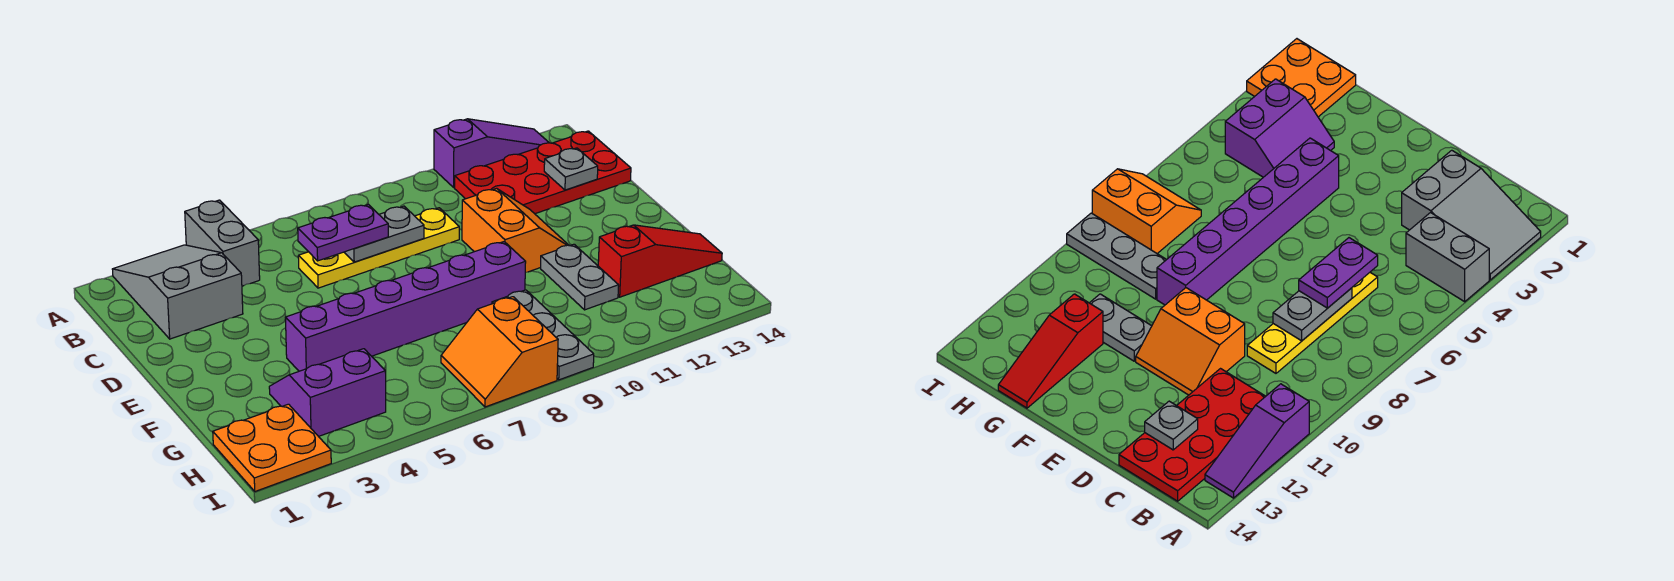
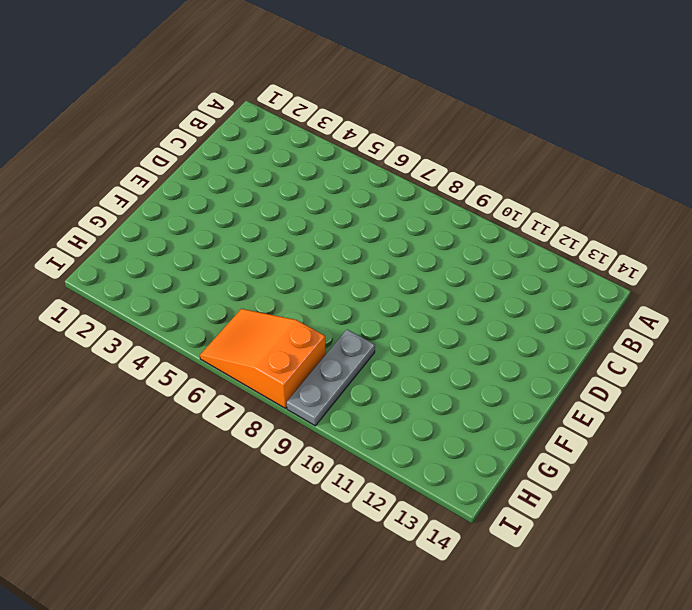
orange slope H6:I8 level 1 top 8 -> orange slope H7:I8 level 1 top 8
none -> grey slope A2:C3 level 1 top C
none -> grey brick A4:B4 level 1
none -> purple slope A11:A13 level 1 top 11

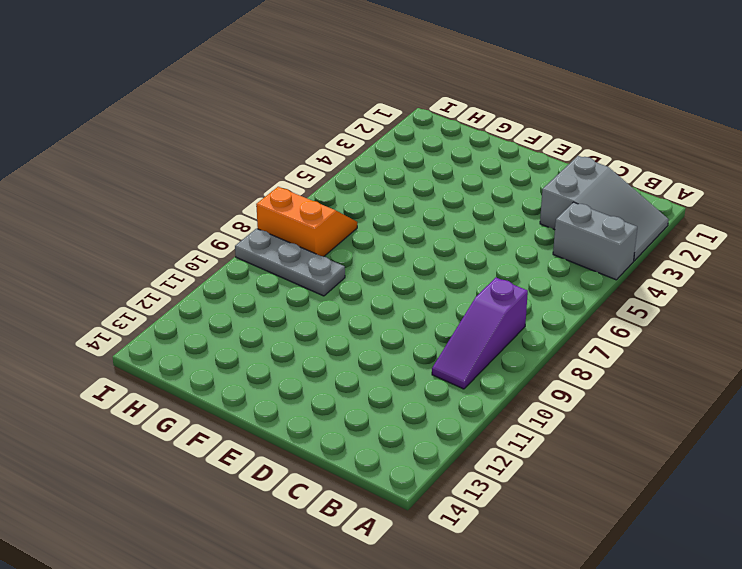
purple slope B8:B10 level 1 top 8 -> purple slope A11:A13 level 1 top 11
none -> red plate B11:C14 level 1
none -> yellow plate C6:C9 level 1
none -> orange slope D10:E11 level 1 top 10

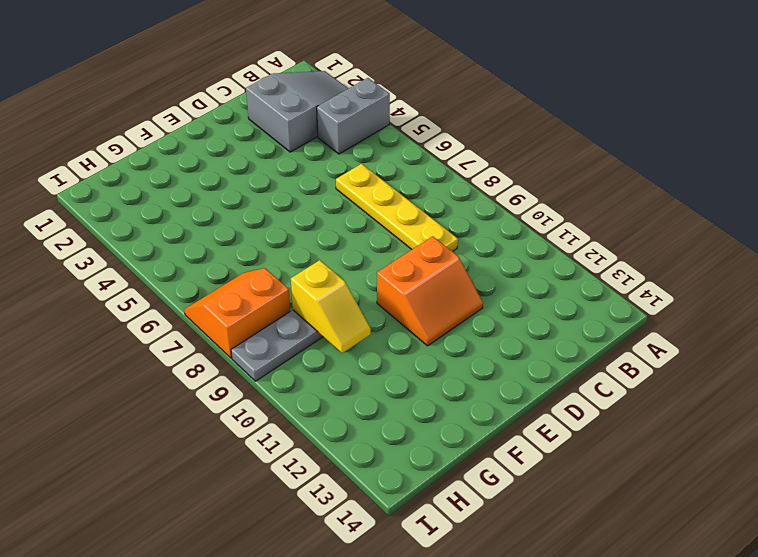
yellow slope G9:G10 level 2 top 9 -> none
none -> purple slope A11:A13 level 1 top 11
none -> red plate B11:C14 level 1
none -> purple brick F4:F9 level 1

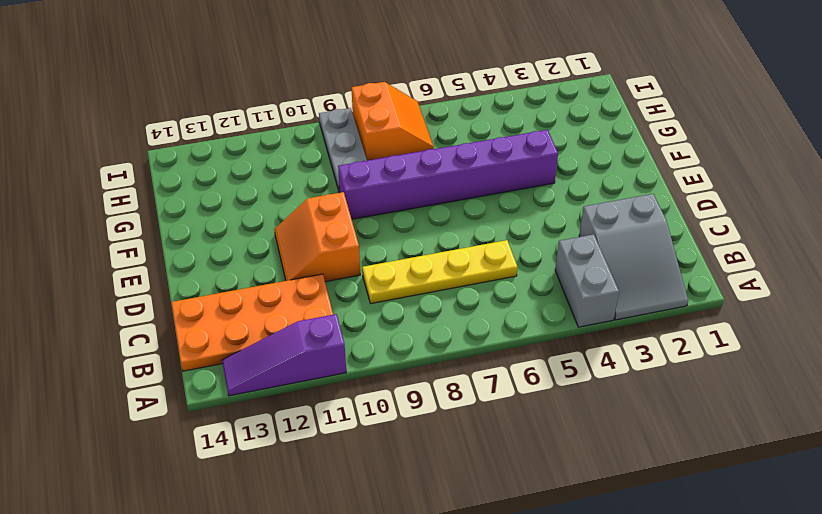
orange plate B11:C14 level 1 -> red plate B11:C14 level 1
none -> grey plate F11:G11 level 1
none -> purple slope G3:H4 level 1 top H
none -> red slope G12:G14 level 1 top 12

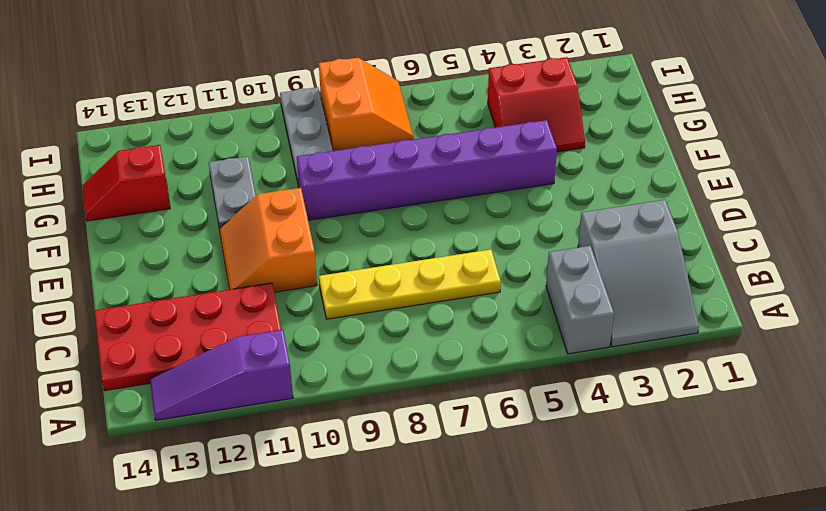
red slope G3:H4 level 1 top H -> purple slope G3:H4 level 1 top H
red slope G13:G14 level 1 top 13 -> red slope G12:G14 level 1 top 12
none -> orange plate H1:I2 level 1
none -> grey plate C7:C8 level 2
none -> grey plate C13 level 2

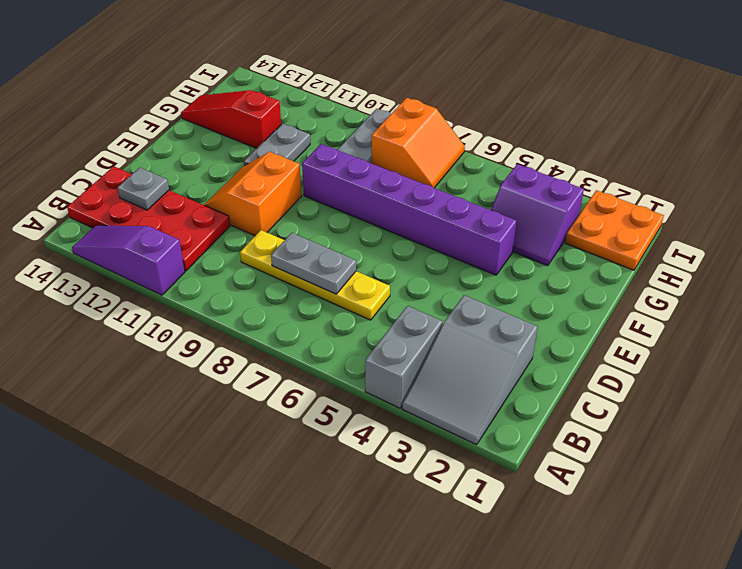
none -> purple plate C6:C7 level 3

